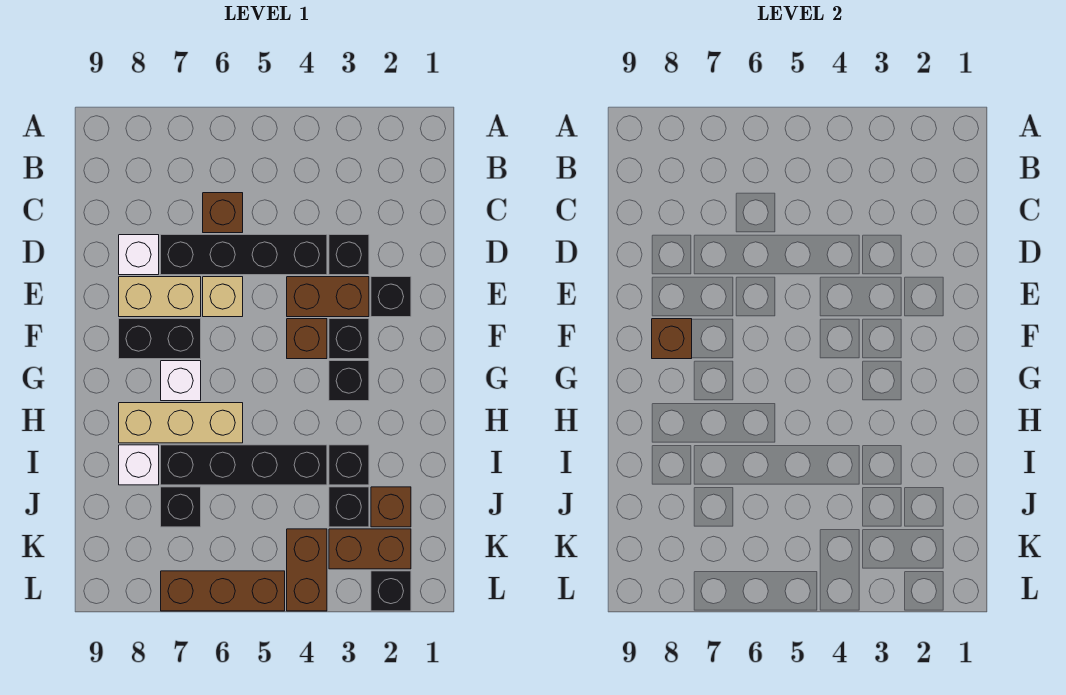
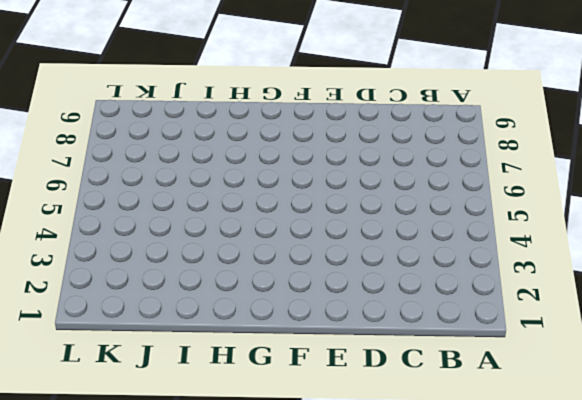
none -> brown brick C6 level 1
none -> black brick D3 level 1
none -> black brick D4:D7 level 1

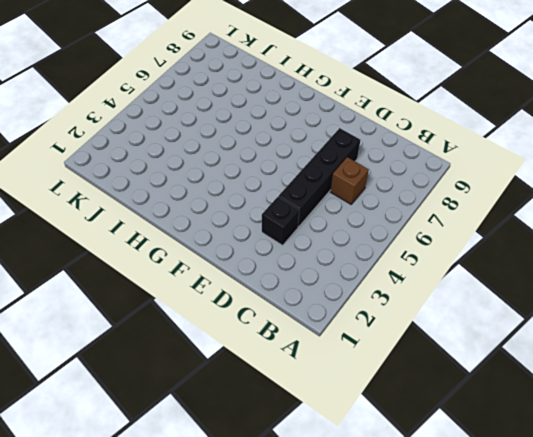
none -> white brick D8 level 1
none -> black brick E2 level 1
none -> brown brick E3:E4 level 1

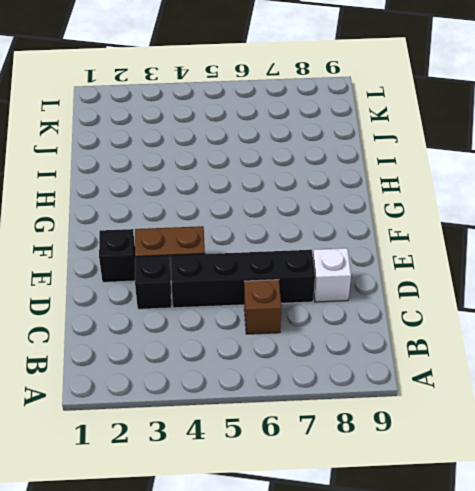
none -> tan brick E6 level 1
none -> tan brick E7:E8 level 1
none -> black brick F3 level 1

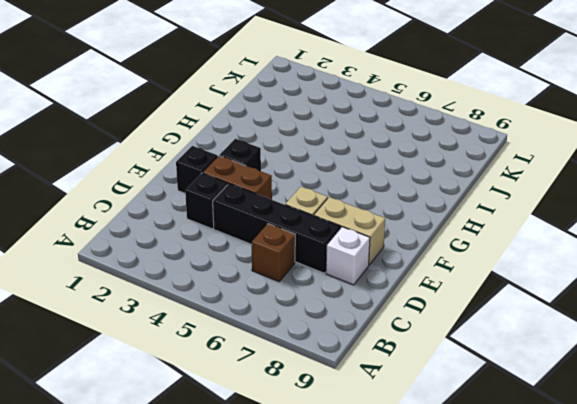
none -> brown brick F4 level 1
none -> black brick F7:F8 level 1
none -> black brick G3 level 1

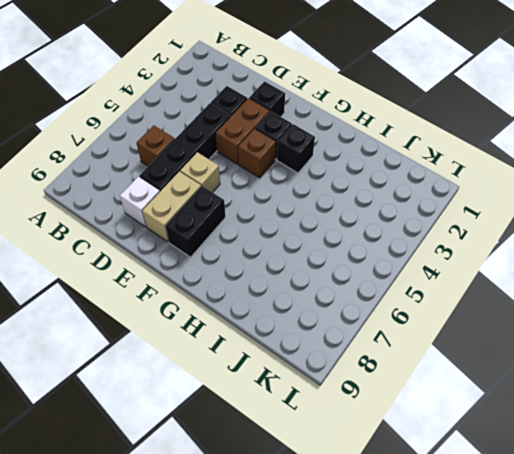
none -> white brick G7 level 1
none -> tan brick H6:H8 level 1
none -> black brick I3 level 1

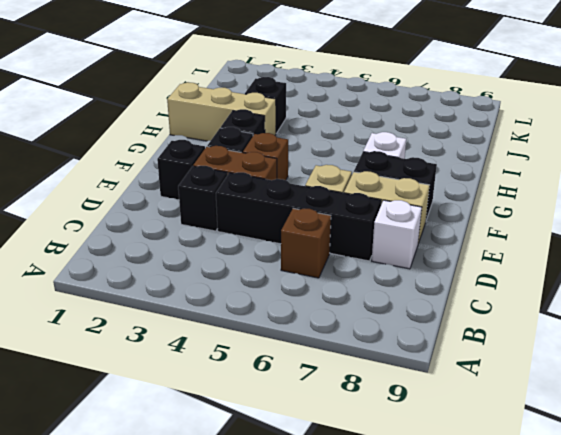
tan brick H1:H3 level 1 -> tan brick H6:H8 level 1
none -> black brick I4:I7 level 1
none -> white brick I8 level 1
none -> brown brick J2 level 1

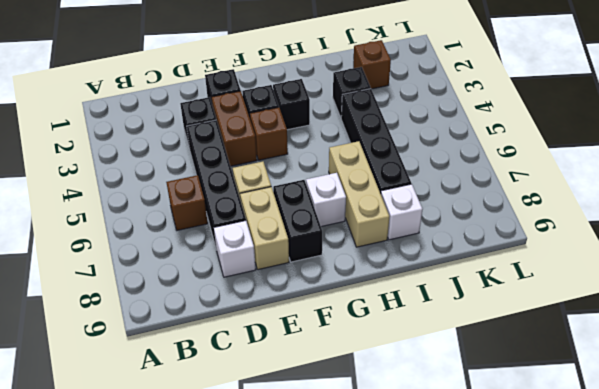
none -> black brick J3 level 1
none -> black brick J7 level 1
none -> brown brick K2:K3 level 1

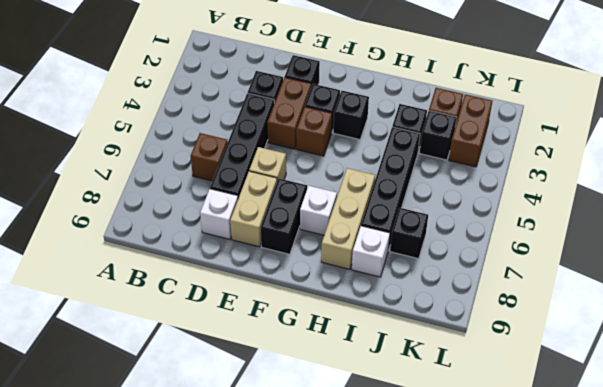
none -> brown brick K4:L4 level 1
none -> black brick L2 level 1
none -> brown brick L5:L7 level 1

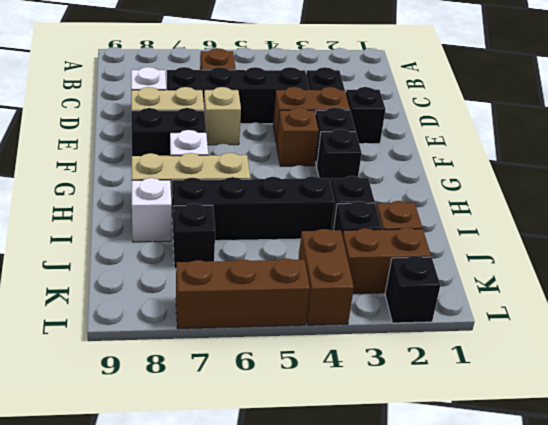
none -> brown brick F8 level 2

